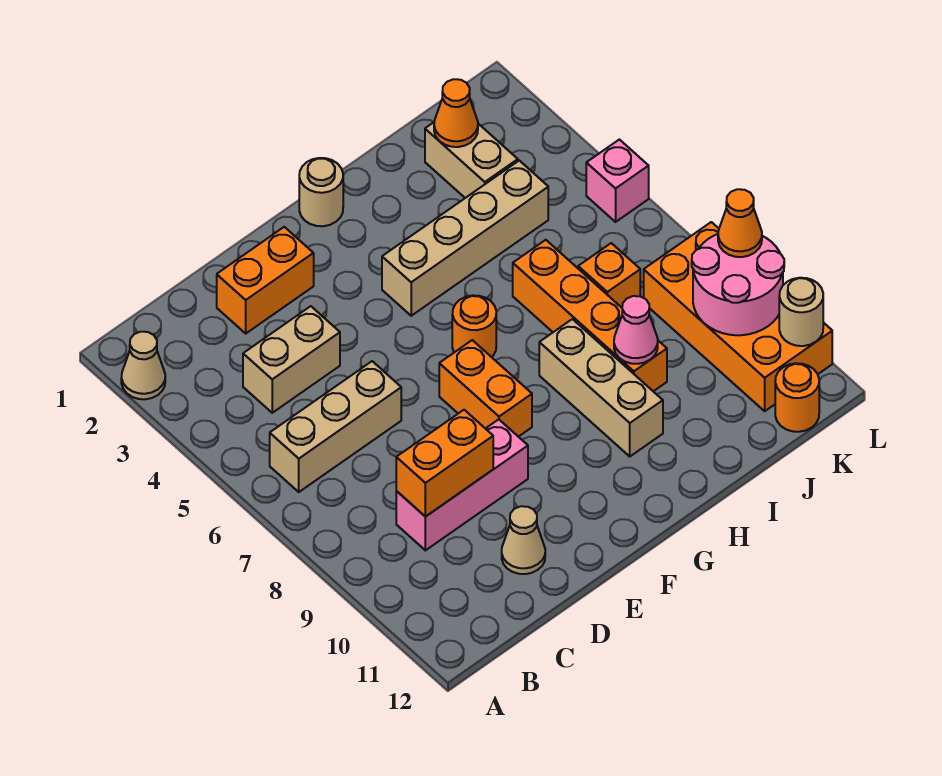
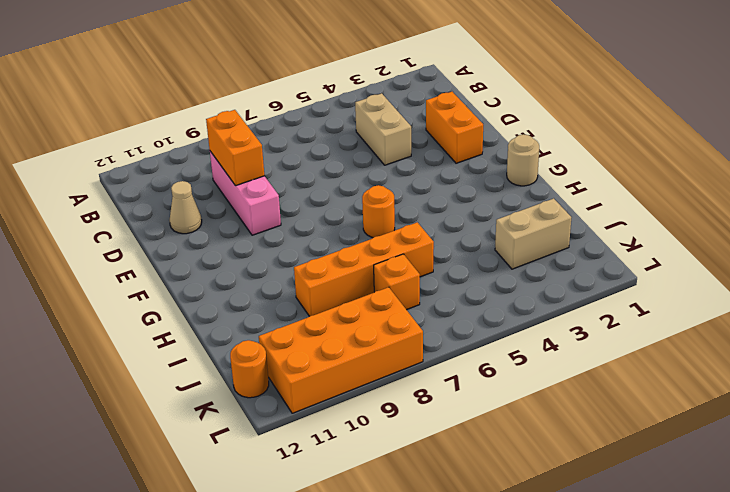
none -> tan cone A2 level 1
none -> tan brick B6:D6 level 1
none -> orange brick F7:F8 level 1

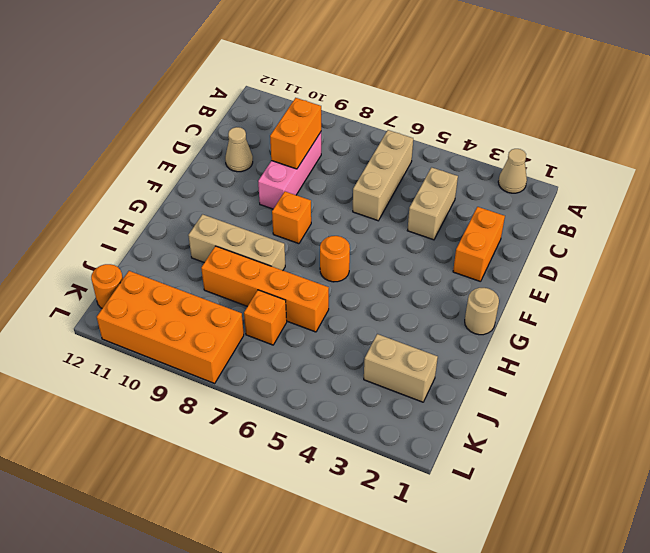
orange brick F8 level 1 -> orange brick F7:F8 level 1
none -> tan brick G4:J4 level 1
none -> pink brick L5 level 1
none -> pink cone I9 level 2

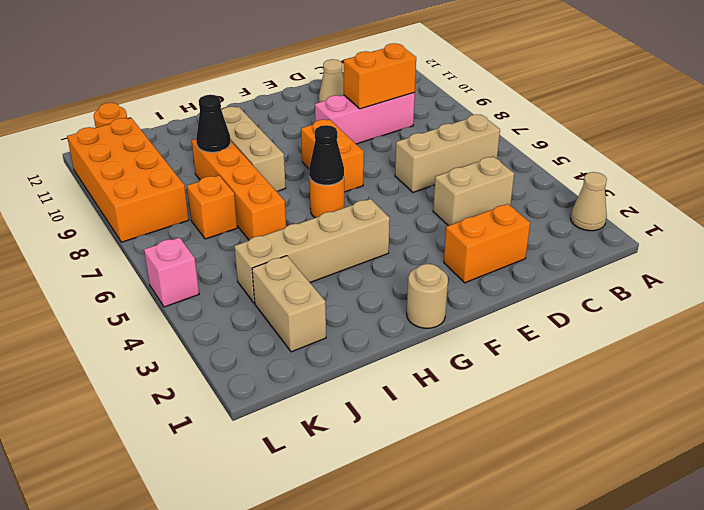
black cone G6 level 2 -> none
black cone I9 level 2 -> pink cone I9 level 2
none -> orange cone J2 level 2
none -> pink round brick K9:L10 level 2
none -> tan round brick L11 level 2

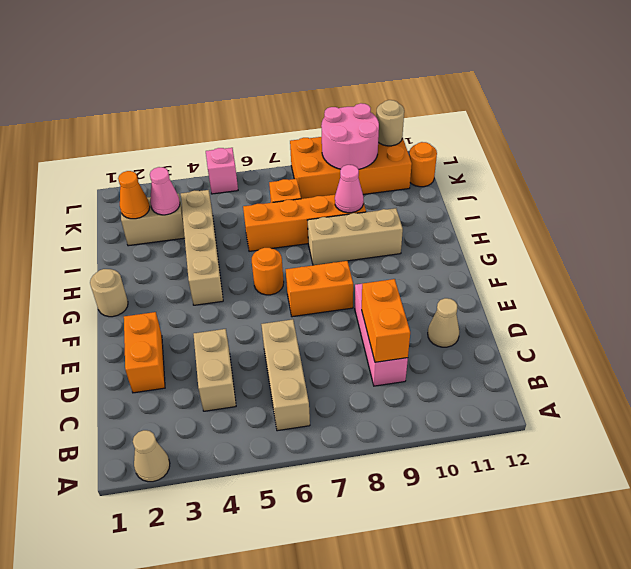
pink cone J3 level 2 -> none
none -> orange cone L9 level 3

